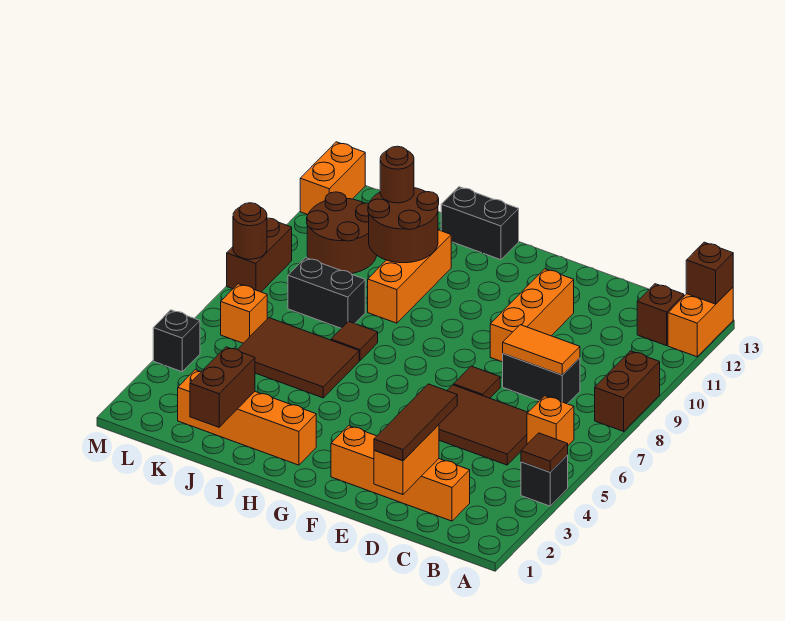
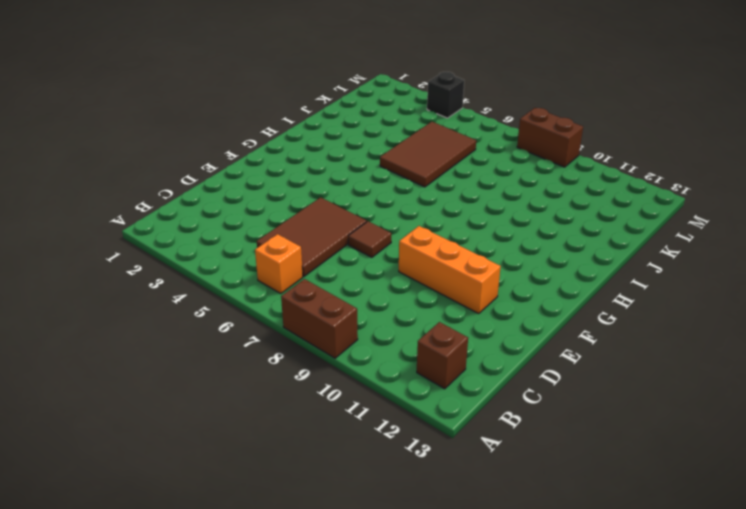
none -> black brick A4 level 1
none -> orange brick A12:A13 level 1
none -> orange brick C2:F2 level 1
none -> black brick C8:D8 level 1

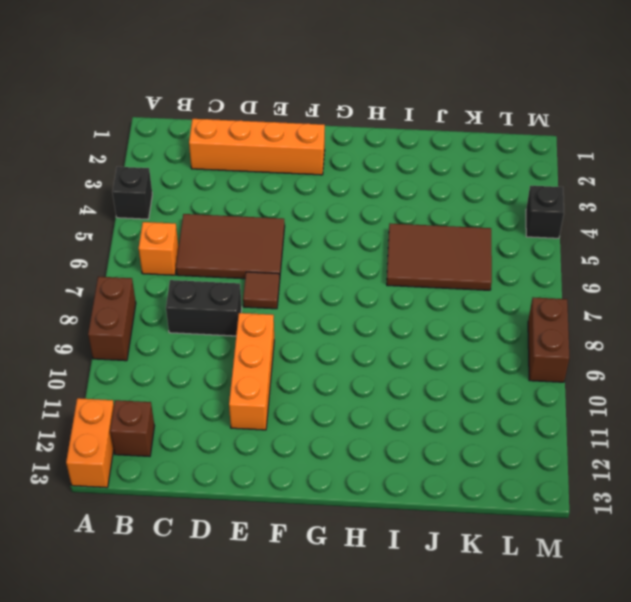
none -> orange brick H2:K2 level 1
none -> black brick H13:I13 level 1
none -> brown tile I7 level 1
none -> orange brick I9:I11 level 1

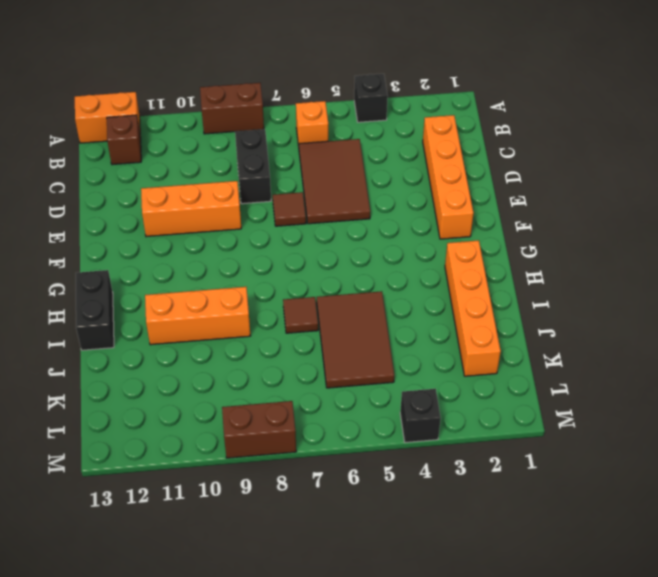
none -> black brick J8:K8 level 1
none -> brown round brick K10:L11 level 1
none -> orange brick L6 level 1
none -> orange brick M12:M13 level 1

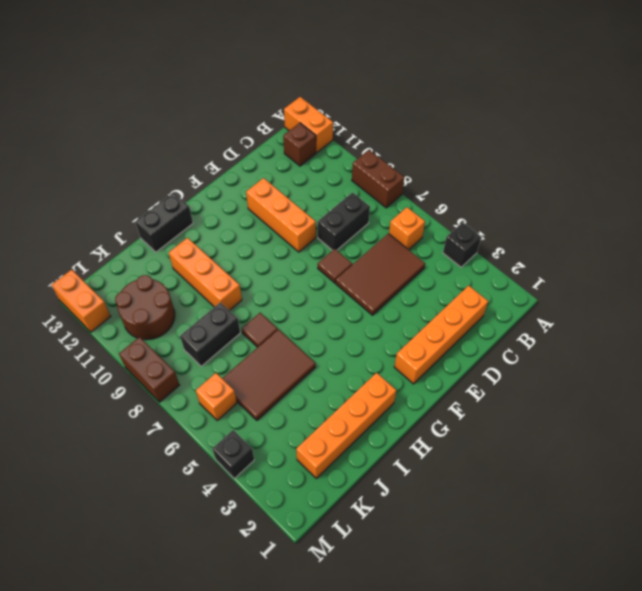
none -> brown tile A4 level 2
none -> brown brick A13 level 2
none -> orange tile C8:D8 level 2
none -> orange brick D1:D2 level 2

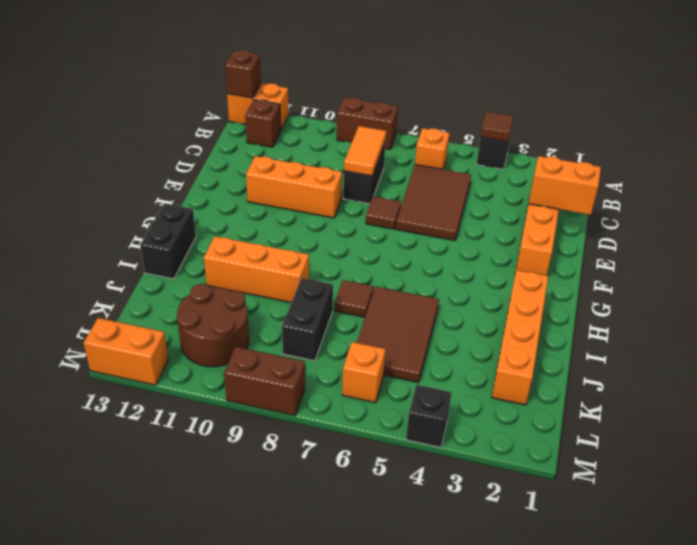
none -> brown round brick I10:J11 level 2
none -> brown brick J1:J2 level 2
none -> brown round brick M8 level 2
none -> brown tile D1:D3 level 3

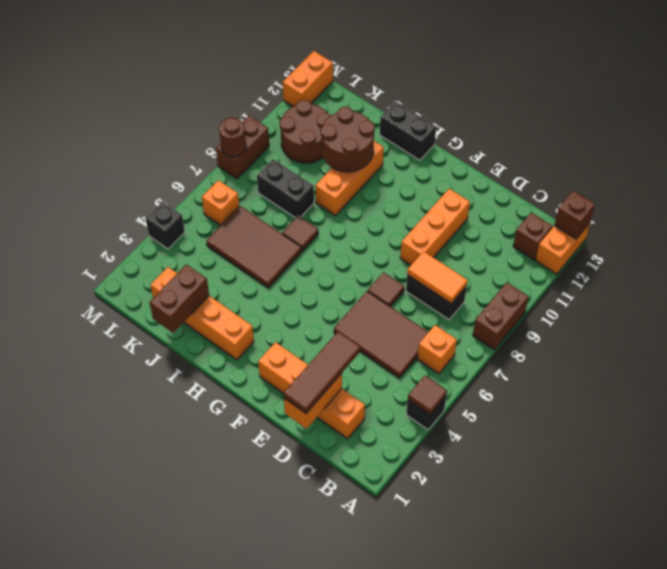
none -> brown round brick J11 level 3

